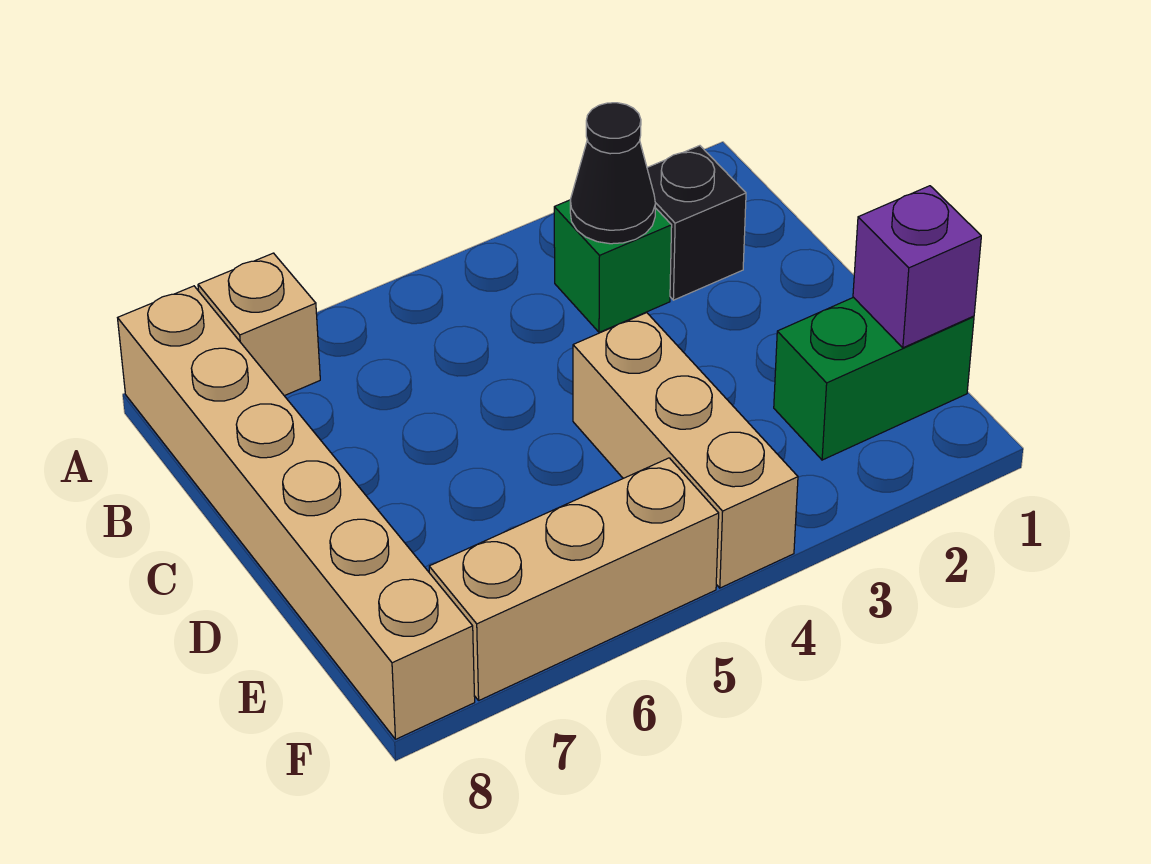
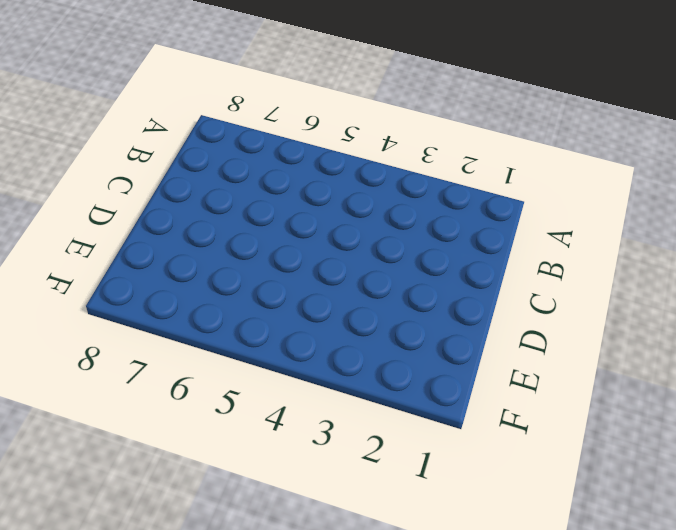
none -> tan brick A7 level 1
none -> tan brick A8:F8 level 1

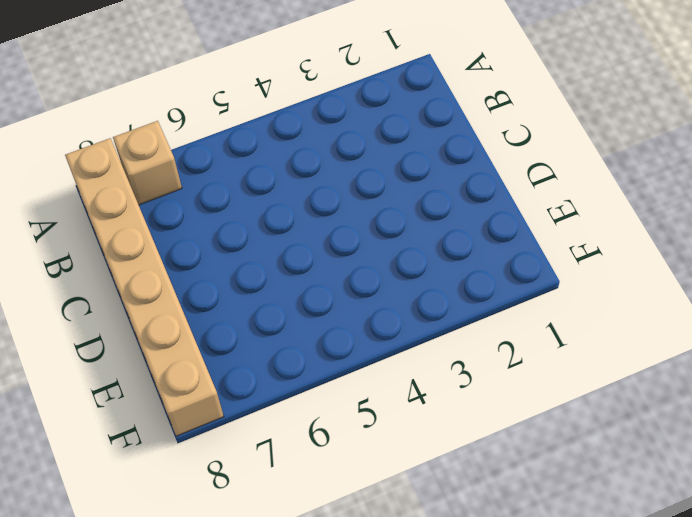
none -> black brick B2 level 1
none -> green brick B3 level 1

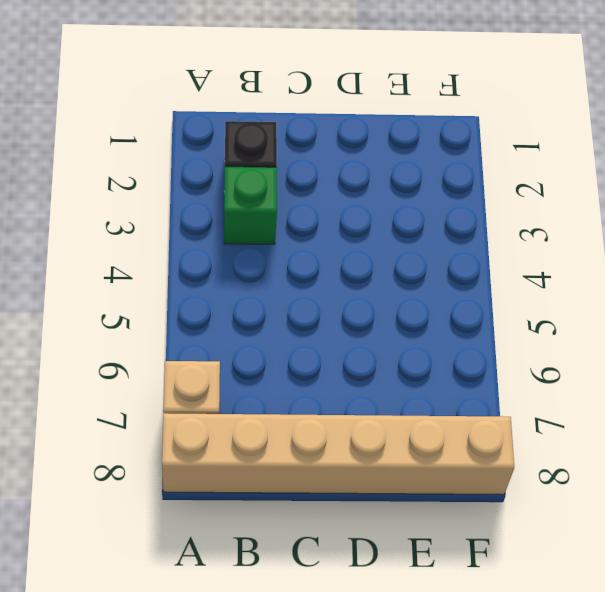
none -> tan brick D4:F4 level 1
none -> green brick E1:E2 level 1

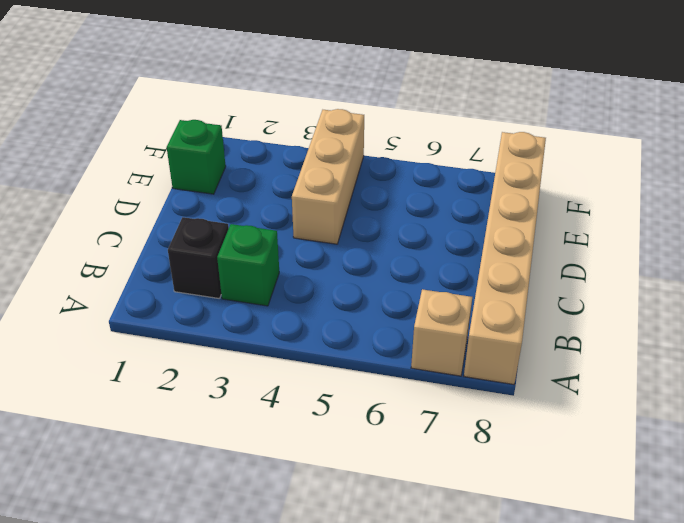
green brick E1 level 1 -> green brick E1:E2 level 1
none -> tan brick F5:F7 level 1
none -> black cone B3 level 2

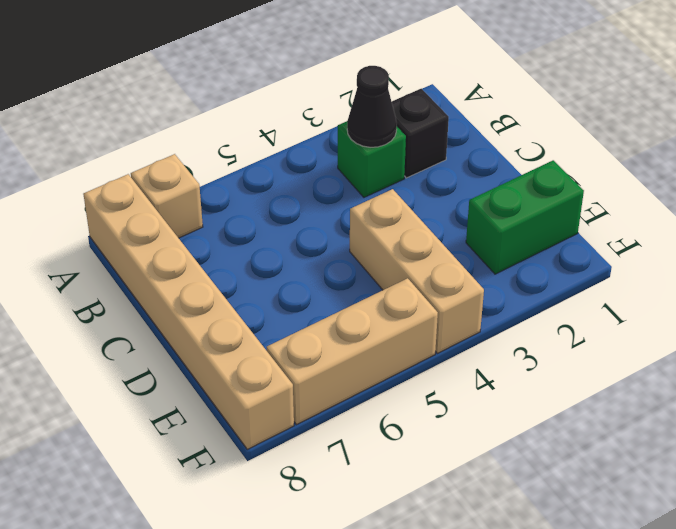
none -> purple brick E1 level 2

